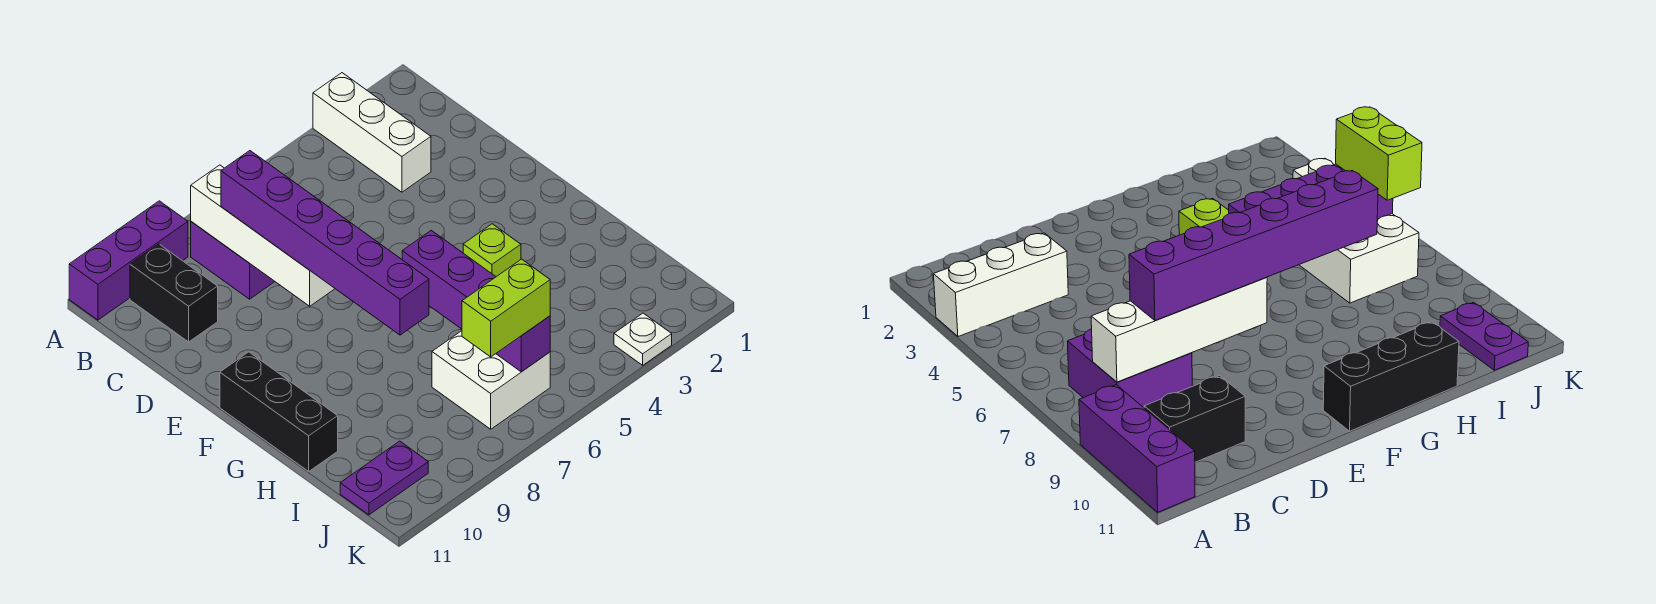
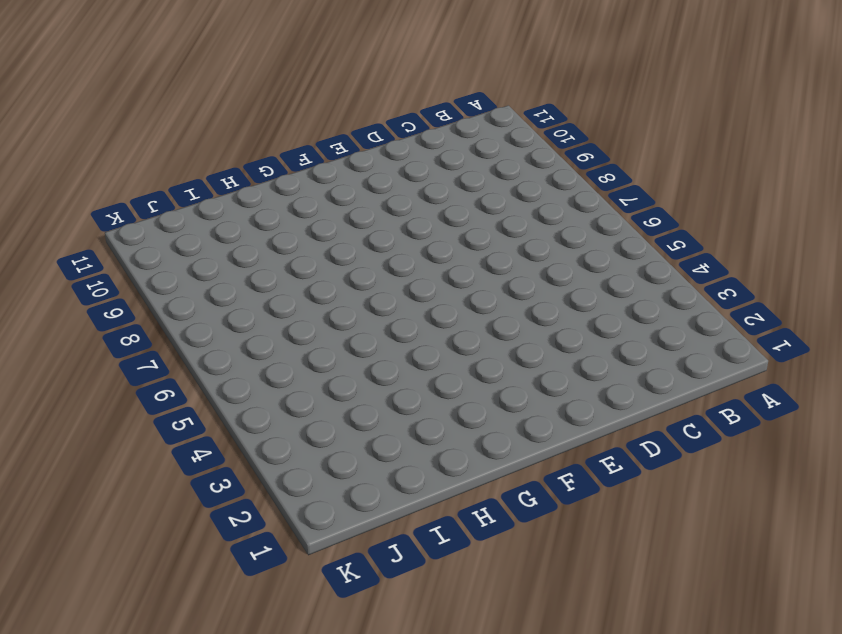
none -> white brick A3:C3 level 1
none -> purple brick A9:A11 level 1
none -> purple brick B7:C8 level 1

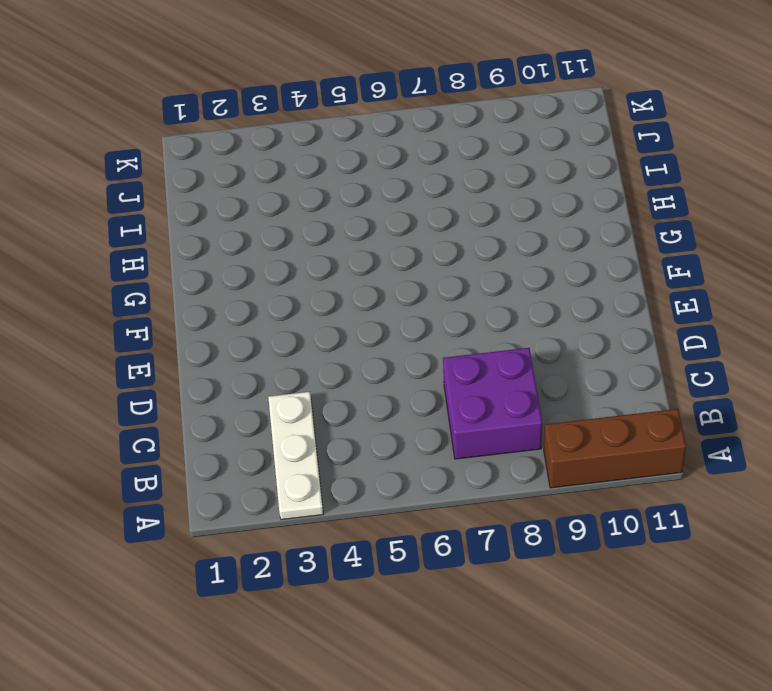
white plate A3:C3 level 1 -> white brick A3:C3 level 1
brown brick A9:A11 level 1 -> purple brick A9:A11 level 1
none -> black brick B10:C10 level 1
none -> black brick F11:H11 level 1
none -> lime brick G4 level 1

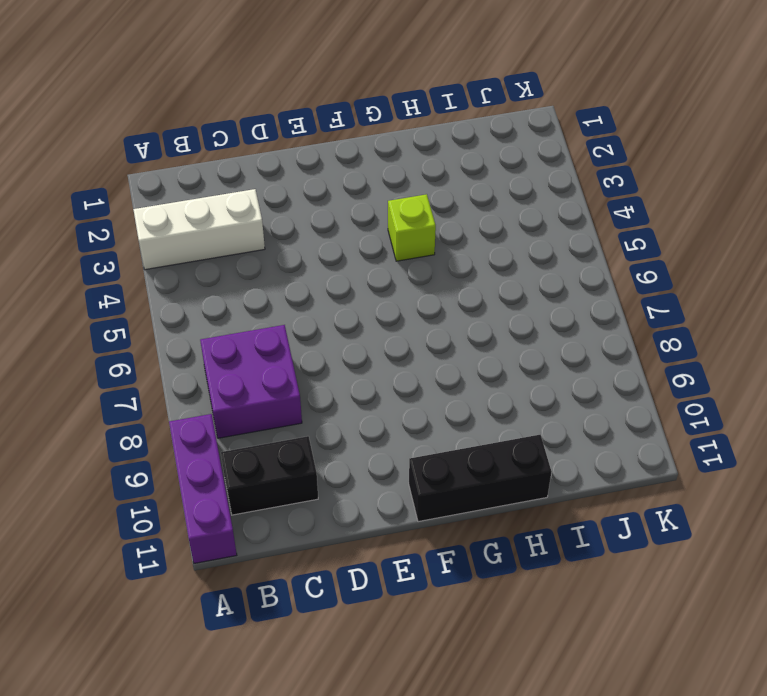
none -> white brick I6:J7 level 1
none -> purple plate J10:J11 level 1
none -> white plate K3 level 1

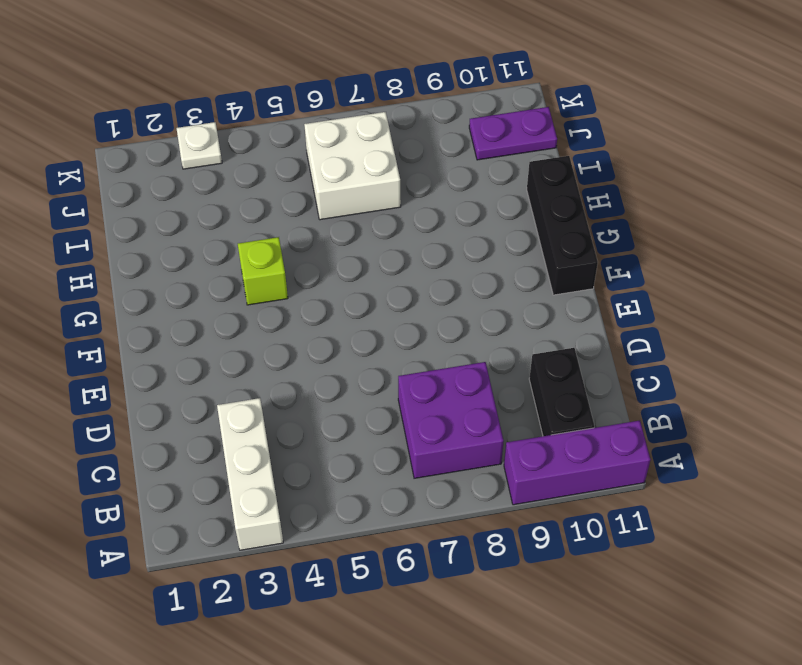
none -> white brick B8:E8 level 2
none -> purple brick G6:J6 level 2
none -> purple brick C8:H8 level 3

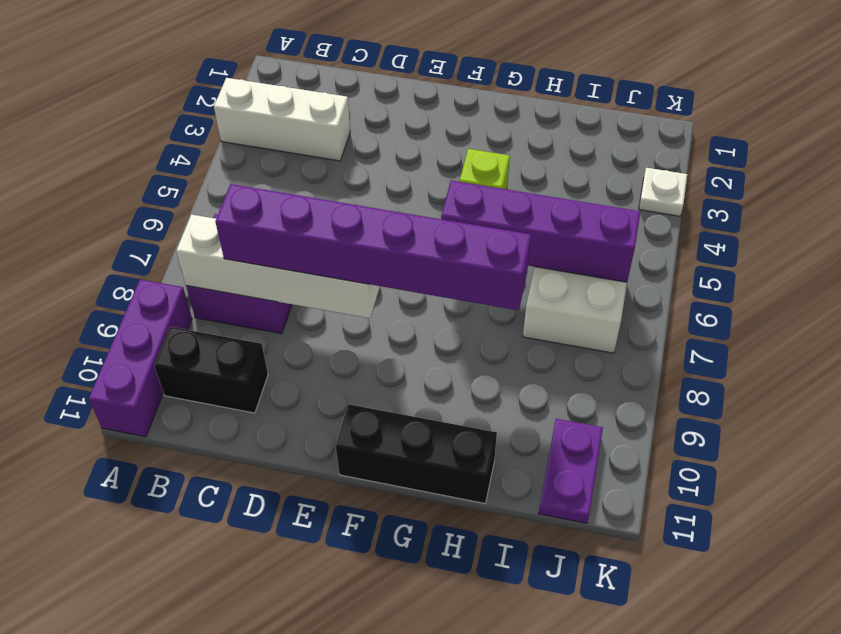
none -> lime brick J6:J7 level 3

